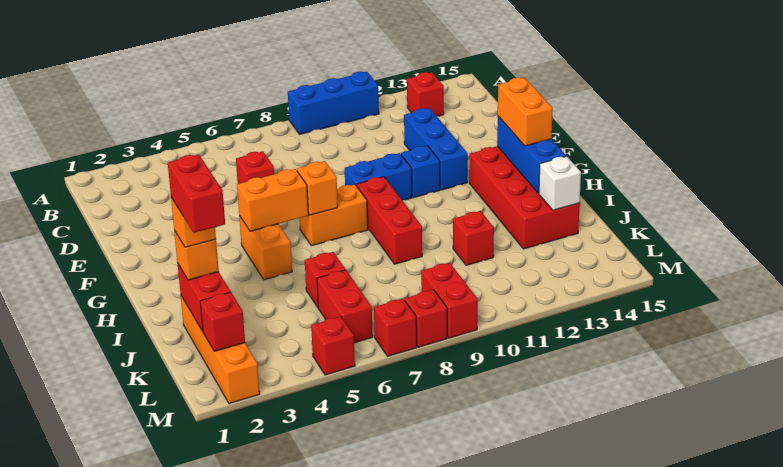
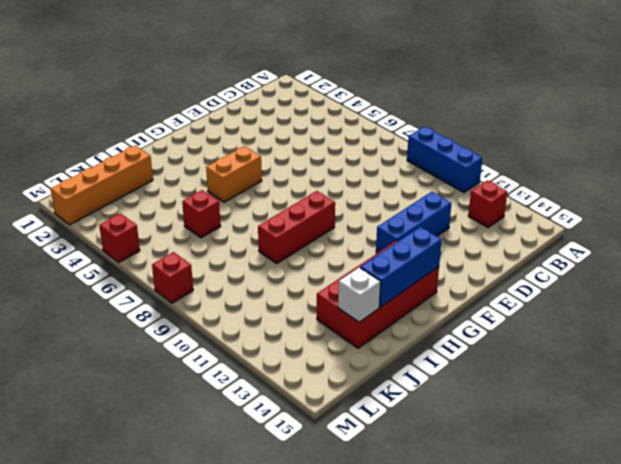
none -> red brick D6 level 1
none -> blue brick F9:F10 level 1
none -> blue brick F11 level 1

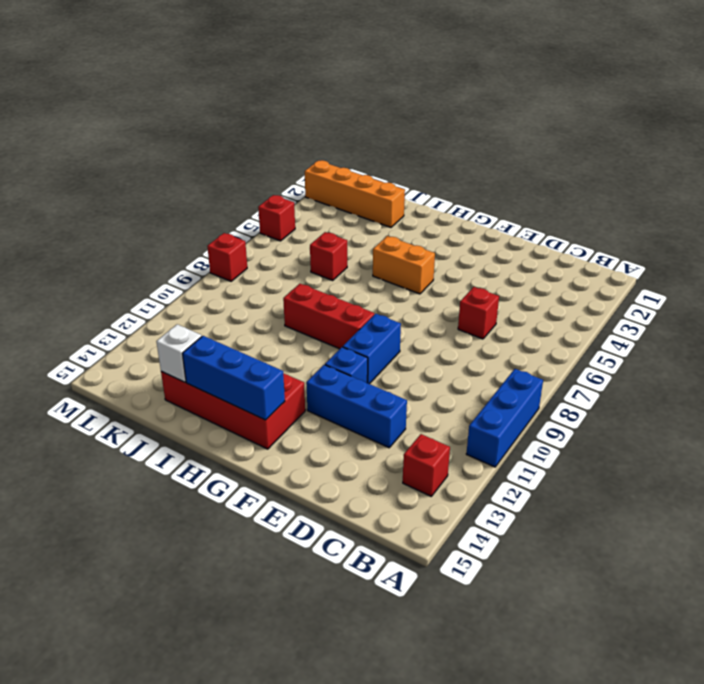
none -> orange brick G7:G8 level 1
none -> red brick J11 level 1
none -> red brick K6:L6 level 1

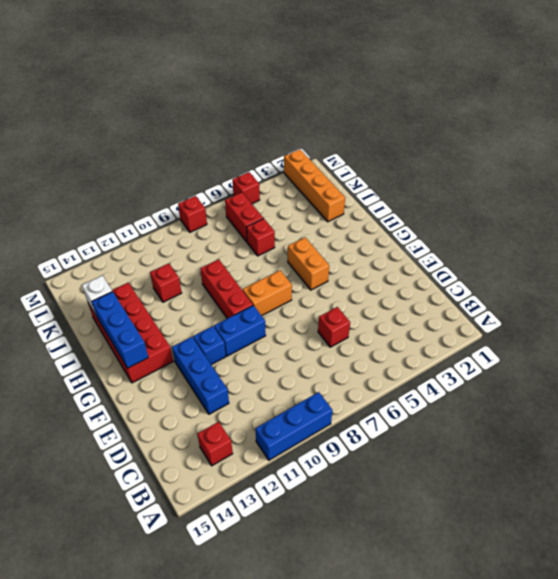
none -> red brick L9:M9 level 1
none -> red brick M7 level 1
none -> orange brick G5:G6 level 2

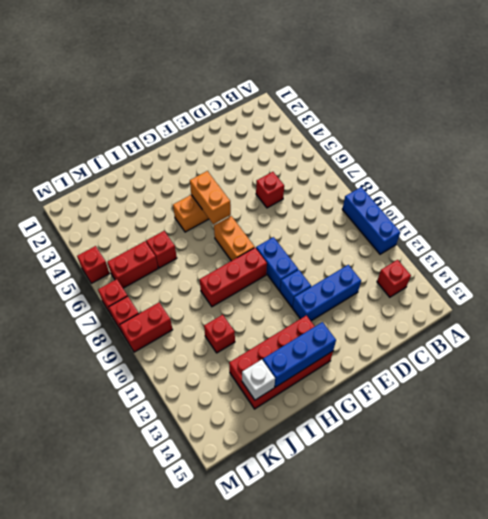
none -> orange brick J2:M2 level 1
none -> orange brick G7 level 2
none -> red brick J2:K2 level 2

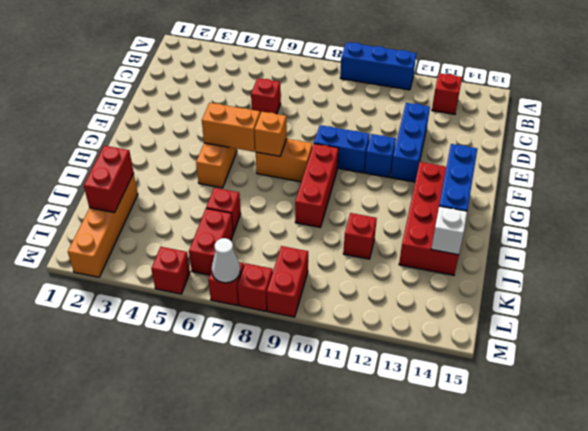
white cone M7 level 2 -> none
none -> red brick L2 level 2
none -> orange brick G14:H14 level 3
none -> orange brick J2 level 3

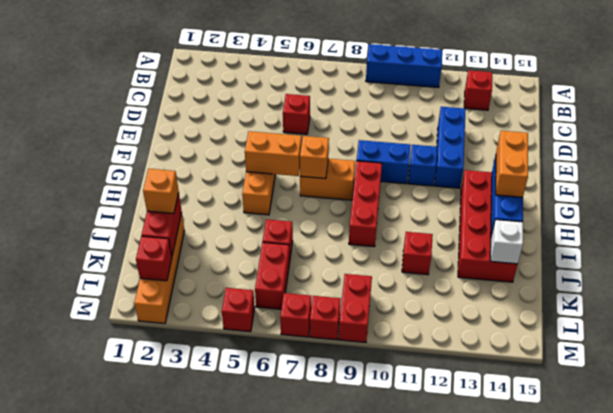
none -> orange brick J2 level 4
none -> red brick J2:K2 level 5

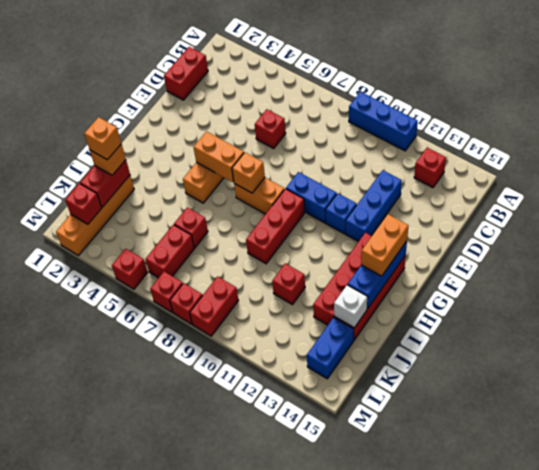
red brick C1:D1 level 1 -> red brick J2:K2 level 5
blue brick K14:L14 level 1 -> none

